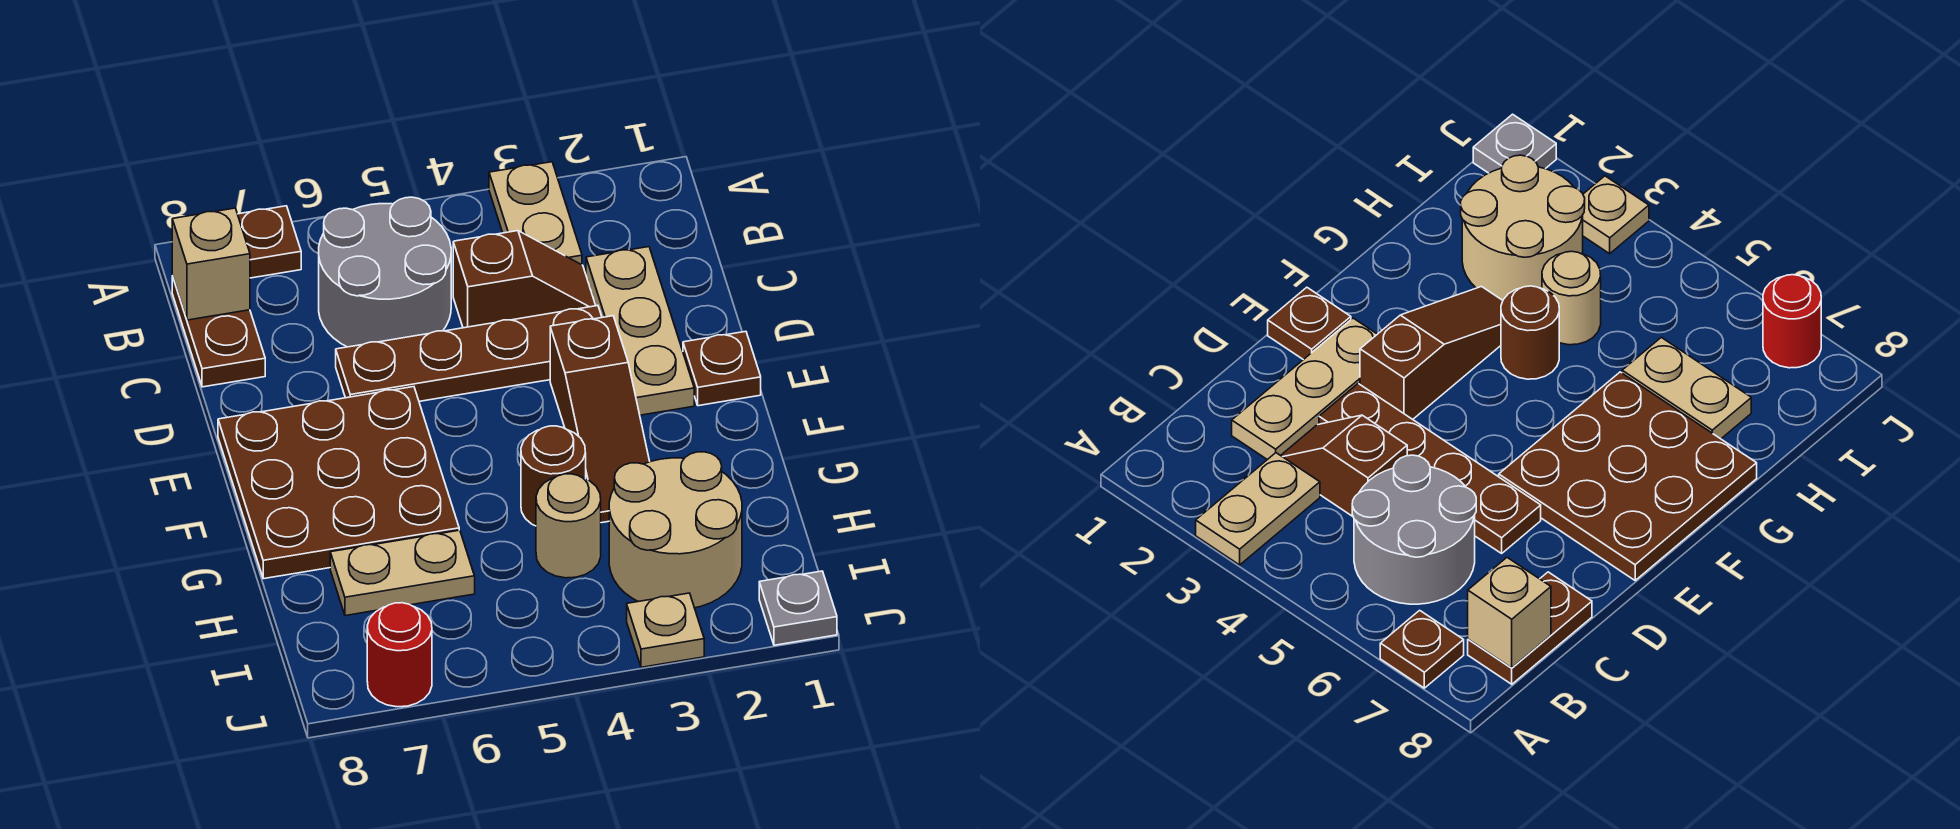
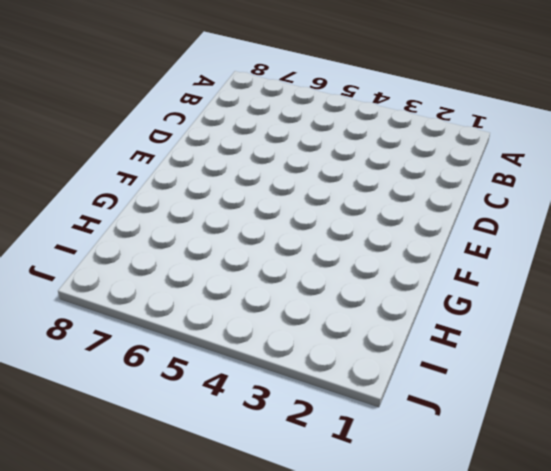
none -> tan plate A3:B3 level 1
none -> brown plate A7 level 1
none -> grey round brick B5:C6 level 1

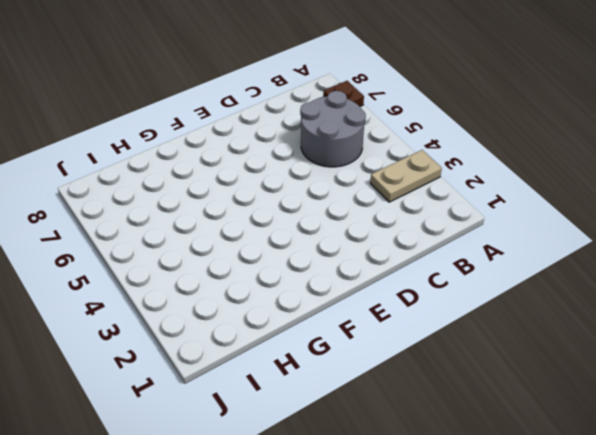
none -> brown plate B8:C8 level 1
none -> tan plate C2:E2 level 1
none -> brown slope C3:C4 level 1 top 4

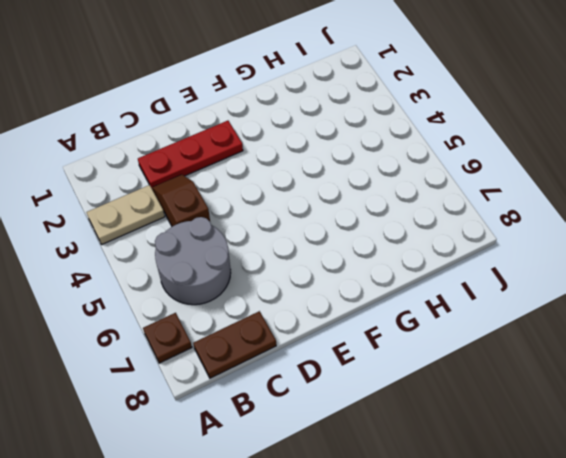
red plate C2:E2 level 1 -> tan plate C2:E2 level 1
none -> brown plate D3:D6 level 1
none -> brown plate E1 level 1
none -> brown slope E3:G3 level 1 top E

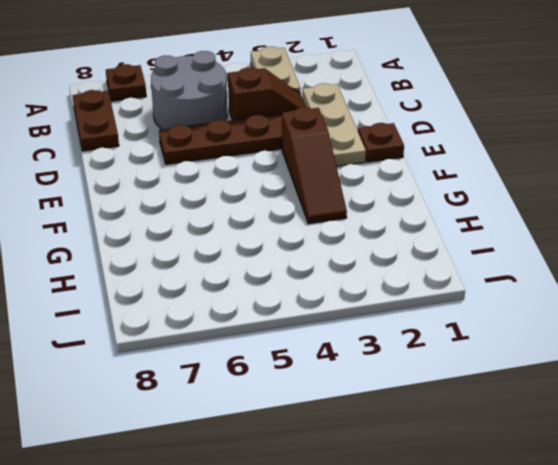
none -> brown plate E6:G8 level 1
none -> brown round brick G4 level 1
none -> tan round brick H2:I3 level 1

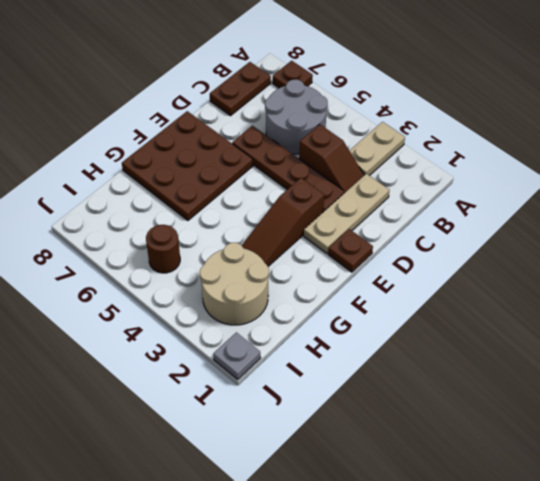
brown round brick I5 level 1 -> brown round brick G4 level 1
none -> tan round brick H4 level 1
none -> tan plate H6:H7 level 1
none -> tan plate J3 level 1

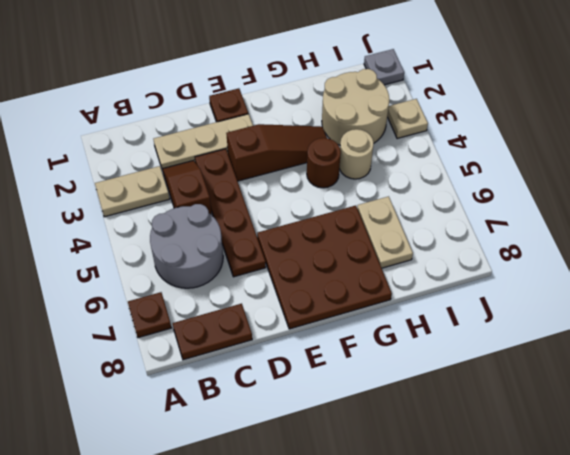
none -> red round brick J7 level 1
none -> tan brick B8 level 2

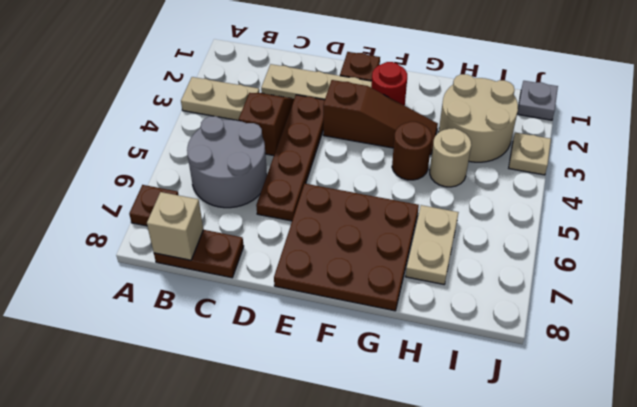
red round brick F2 level 1 -> red round brick J7 level 1

